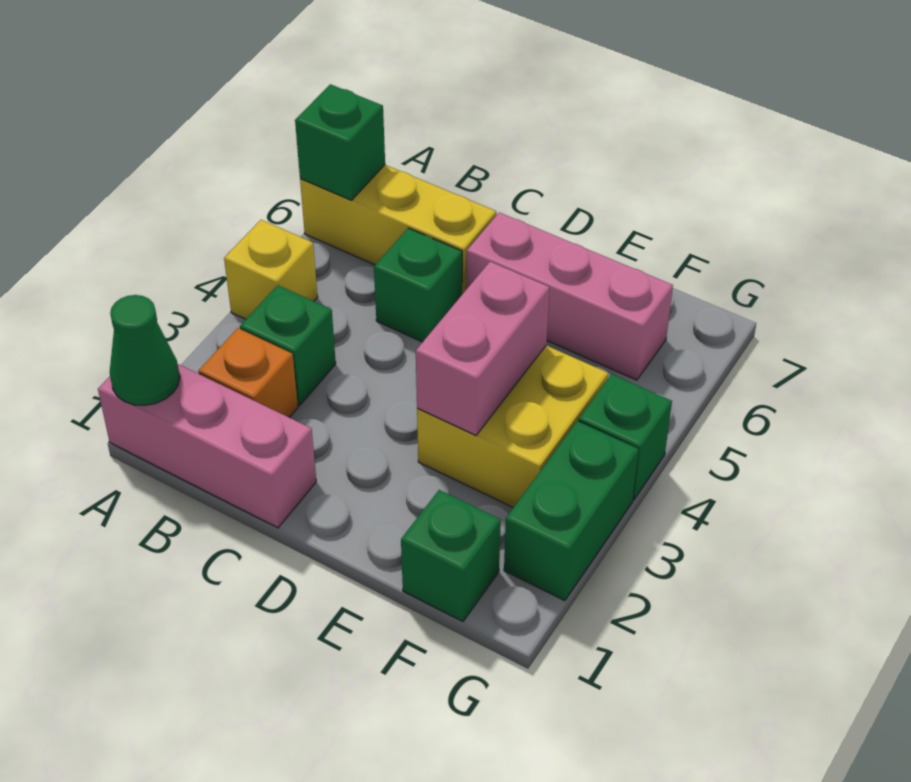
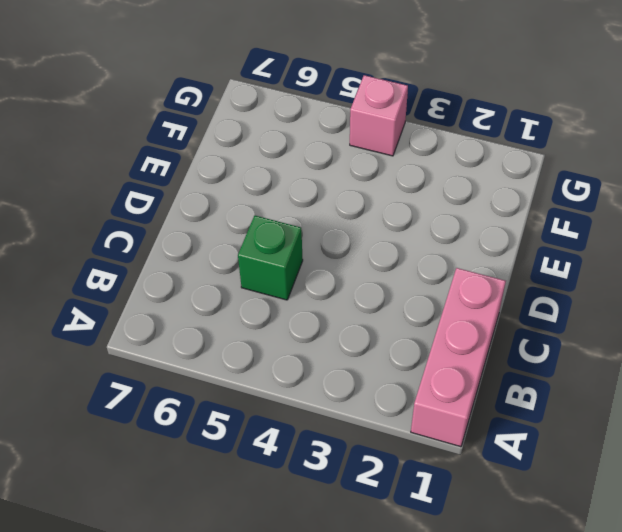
pink brick G4 level 1 -> green brick G4 level 1
none -> yellow brick A4 level 1
none -> yellow brick A6:C6 level 1
none -> orange brick B2 level 1

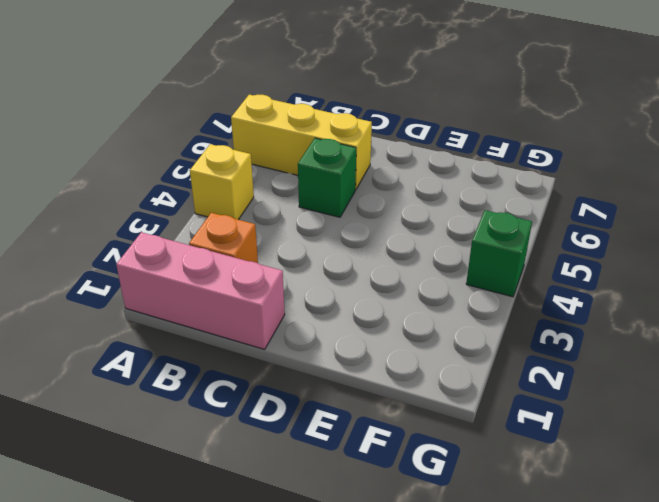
none -> green brick B3 level 1
none -> pink brick D6:F6 level 1
none -> yellow brick E3:F4 level 1

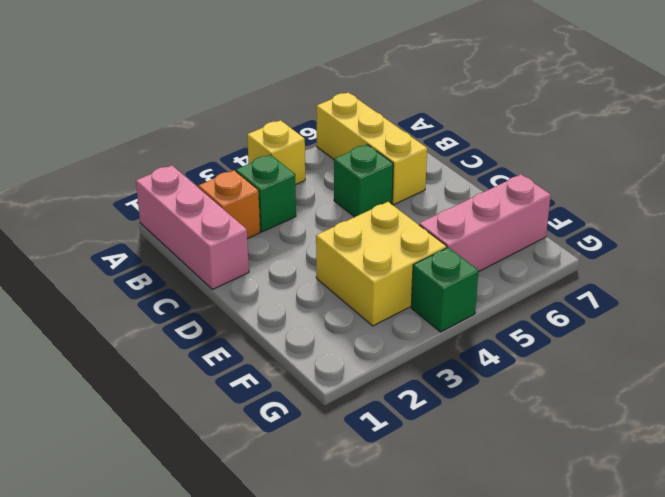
pink brick F5:F7 level 1 -> pink brick D6:F6 level 1
none -> green brick F1 level 1
none -> green brick G2:G3 level 1
none -> green cone A1 level 2

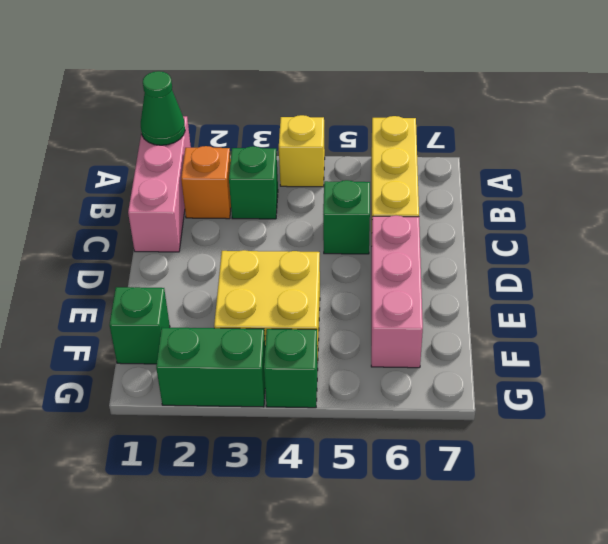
none -> green brick A6 level 2
none -> pink brick E3:E4 level 2

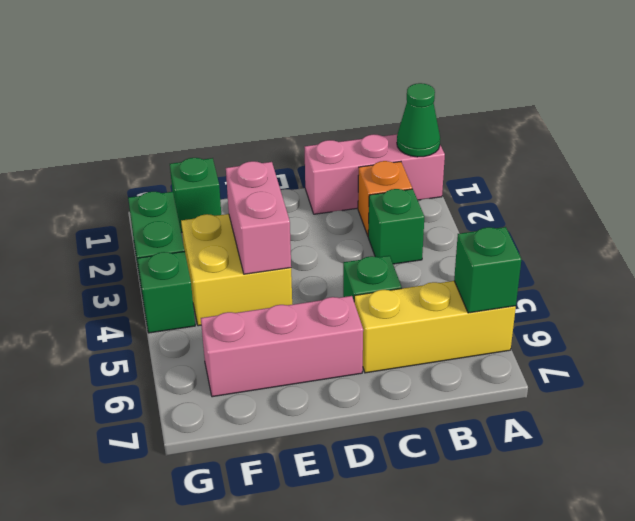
none -> yellow brick A4 level 1

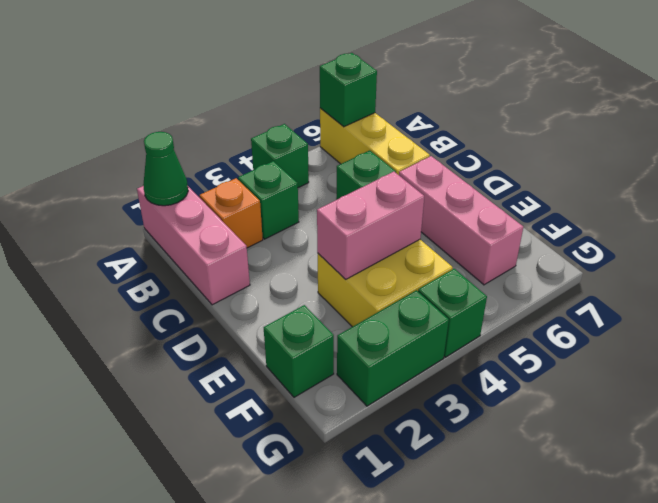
green brick A4 level 1 -> yellow brick A4 level 1

